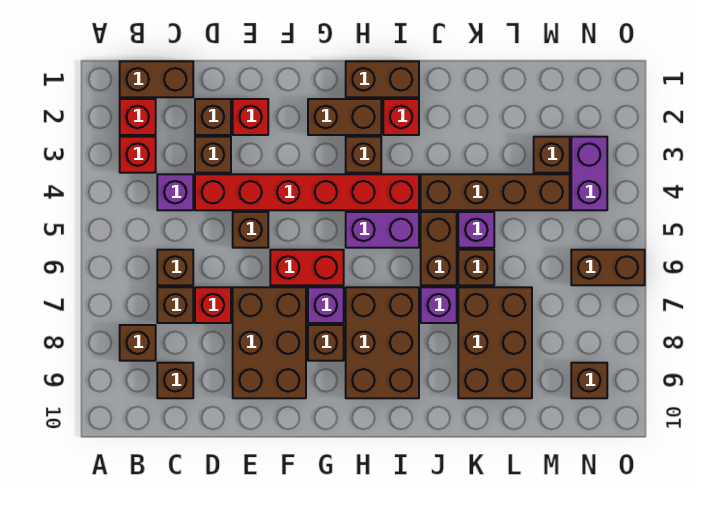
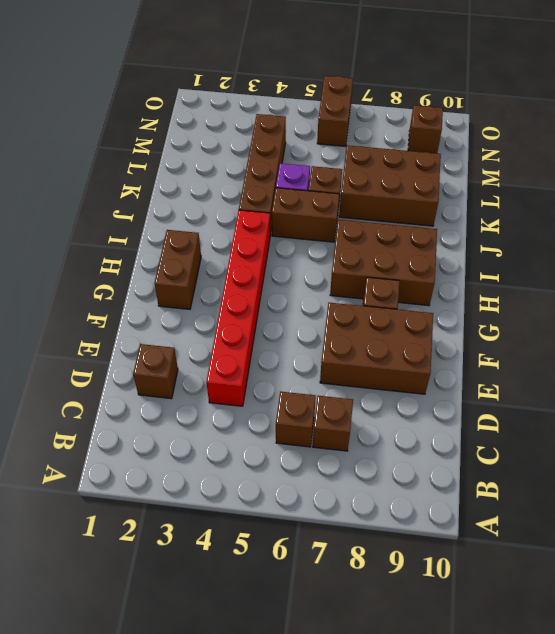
none -> brown brick B1:C1 level 1
none -> red brick B2 level 1
none -> red brick B3 level 1
none -> brown brick B8 level 1

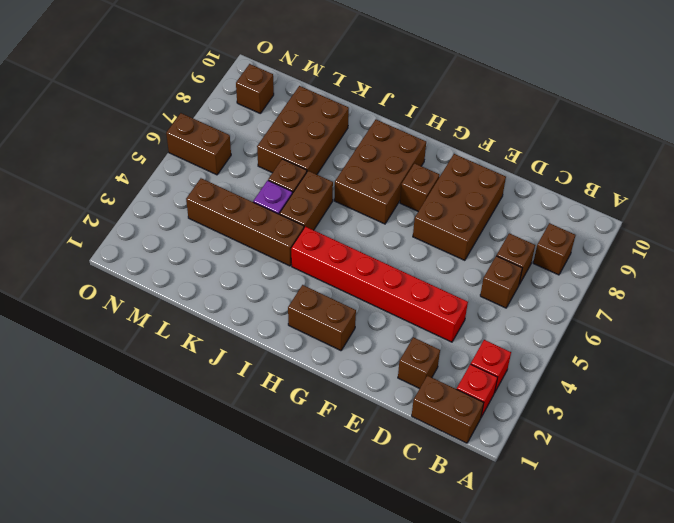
none -> purple brick C4 level 1
none -> brown brick C9 level 1
none -> brown brick D3 level 1
none -> red brick D7 level 1

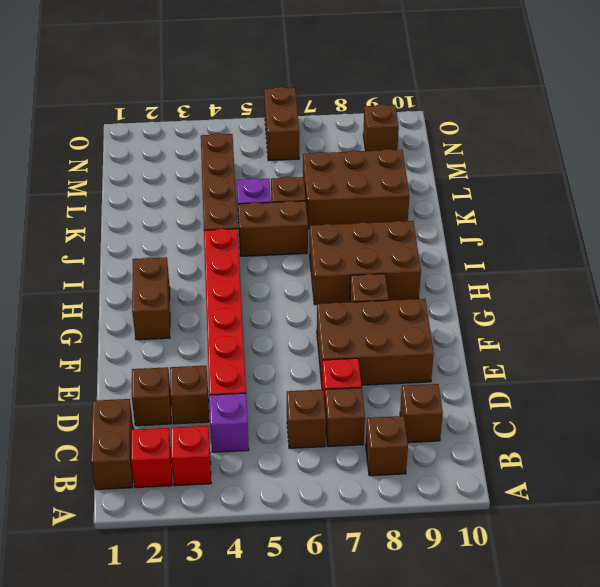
none -> red brick E2 level 1
none -> brown brick E5 level 1
none -> red brick F6:G6 level 1
none -> purple brick G7 level 1

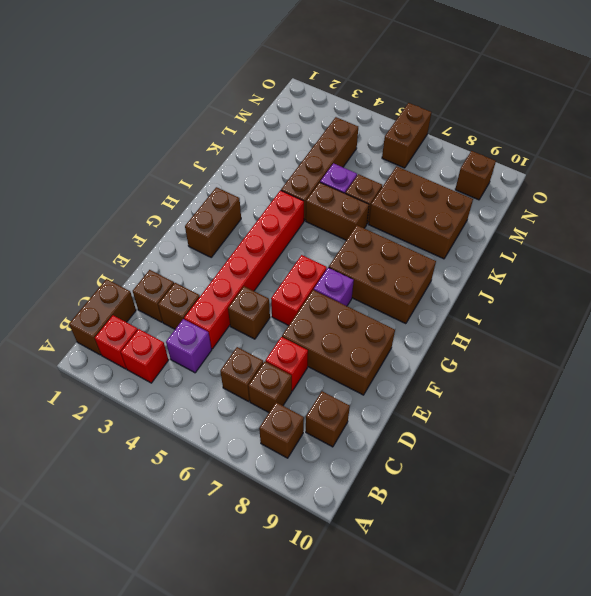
none -> red brick E2 level 1
none -> brown brick G8 level 1
none -> brown brick H1:I1 level 1
none -> brown brick H3 level 1

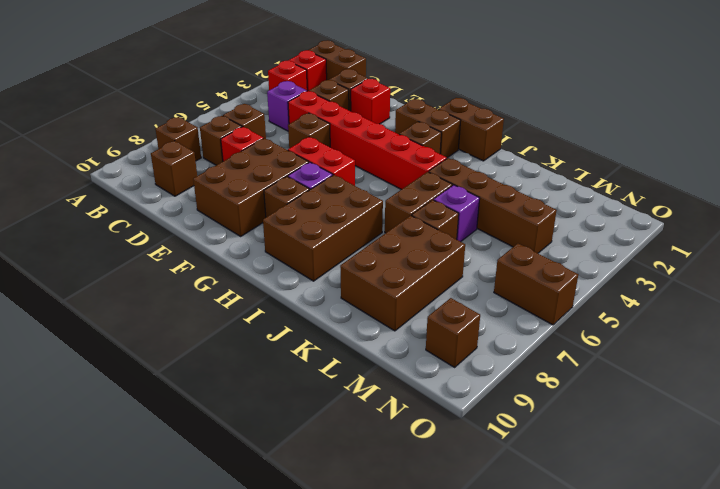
none -> purple brick H5:I5 level 1
none -> red brick I2 level 1
none -> purple brick J7 level 1
none -> brown brick M3 level 1

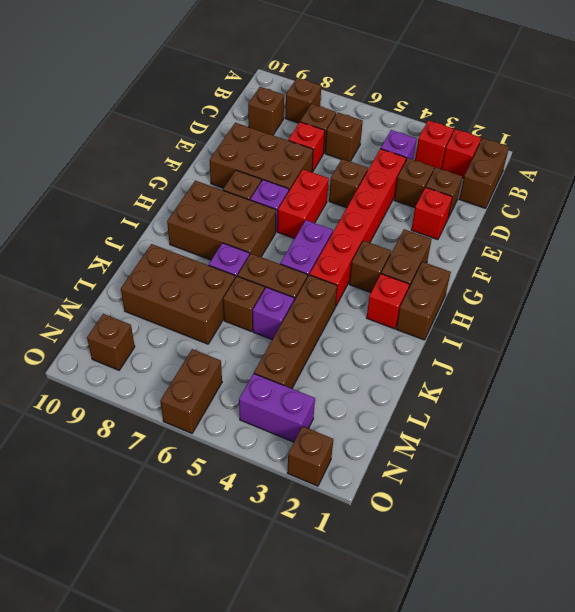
brown brick O2 level 1 -> brown brick M3 level 1

